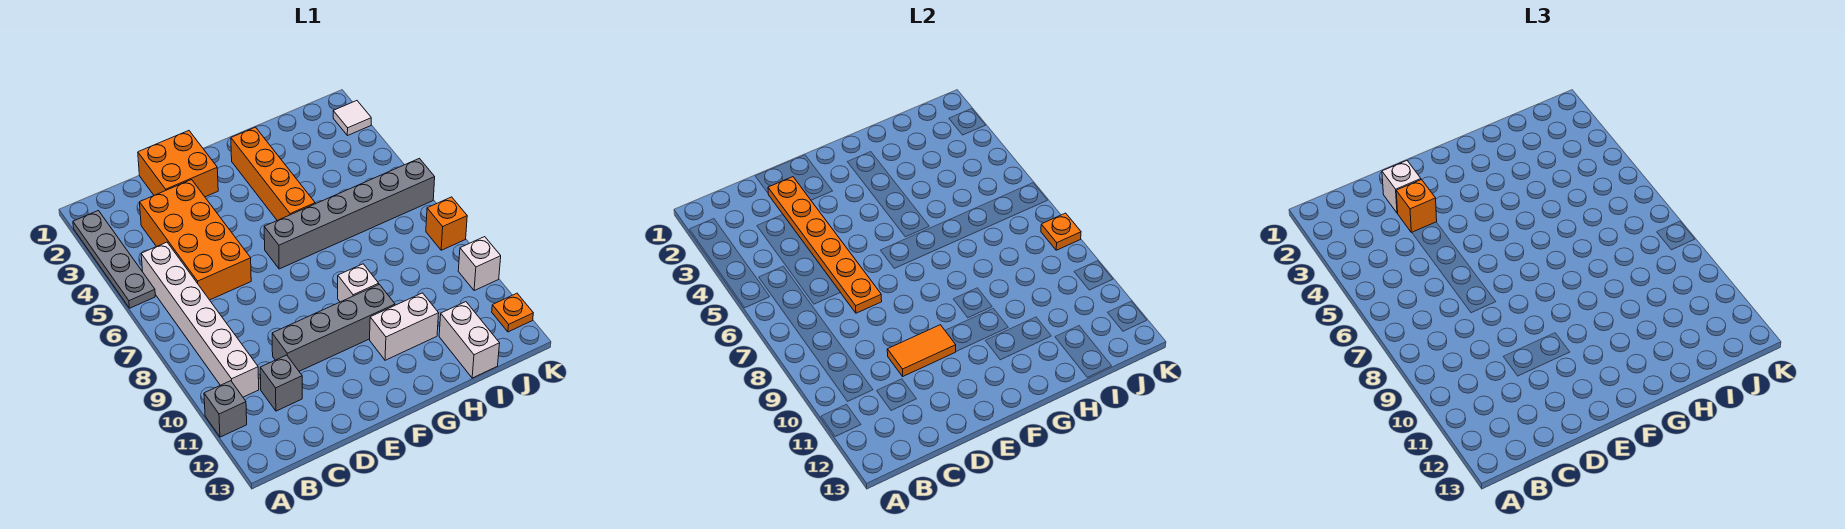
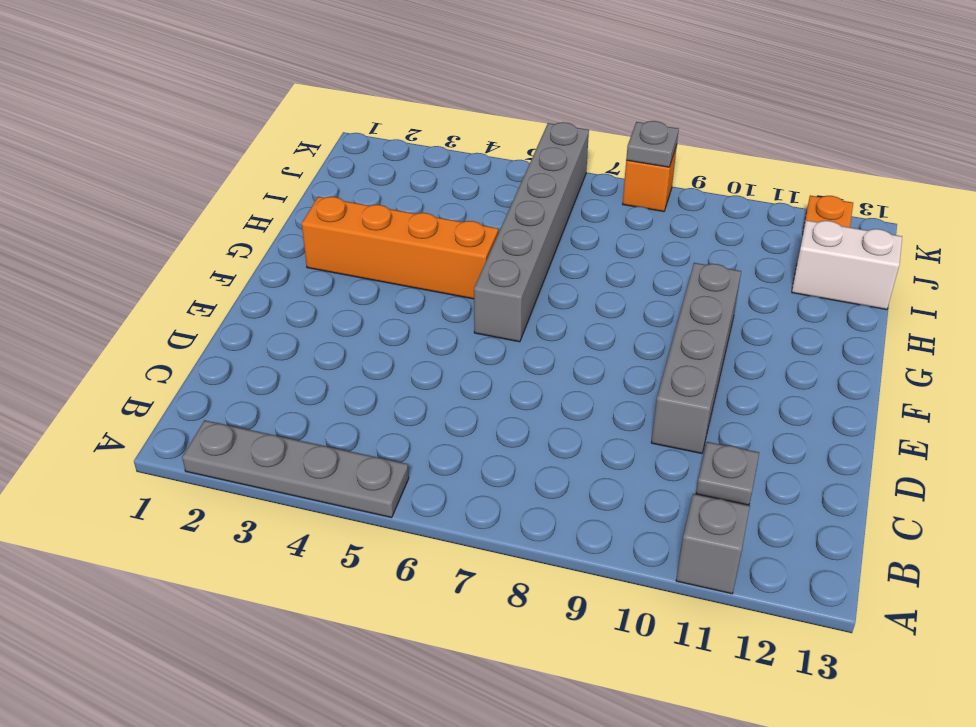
grey plate C11 level 1 -> grey brick C11 level 1
grey plate K8 level 2 -> orange plate K8 level 2
none -> white brick B5:B10 level 1
none -> orange brick C3:D6 level 1
none -> orange brick D1:E2 level 1

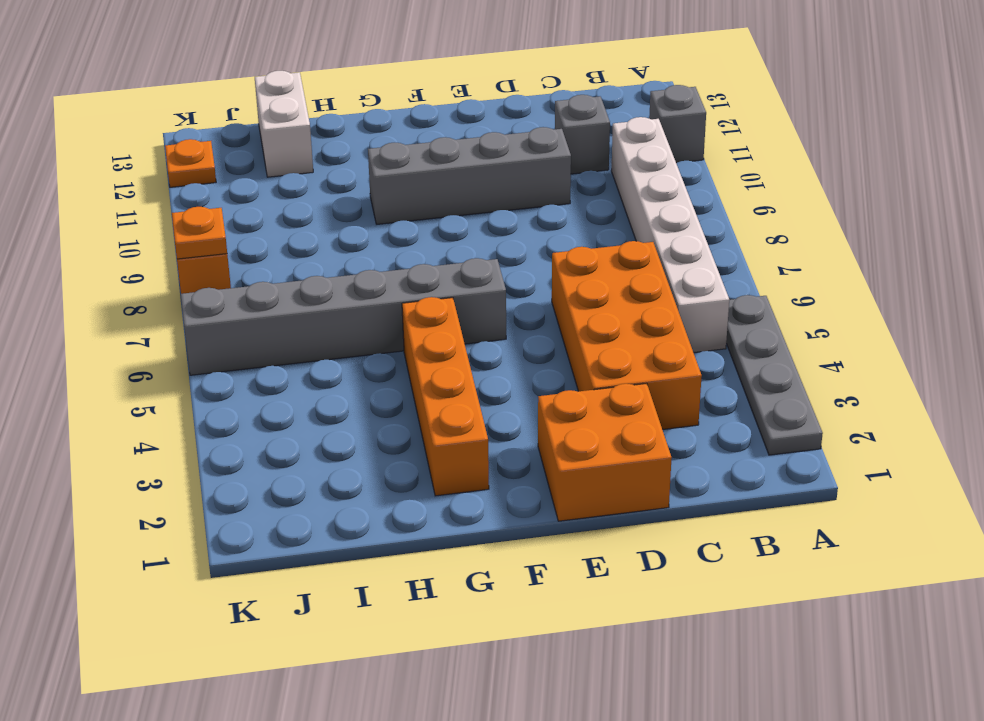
none -> white brick G9 level 1
none -> white brick G11:H11 level 1
none -> white tile K2 level 1

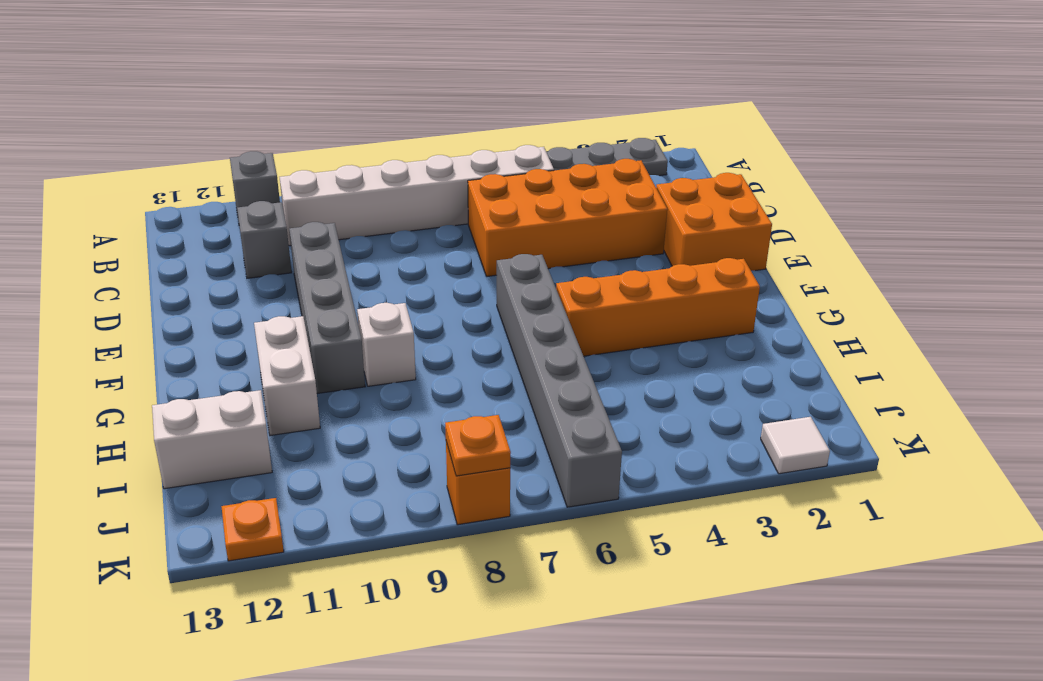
none -> white brick K10 level 1
none -> orange plate D2:D7 level 2
none -> orange tile D10:E10 level 2

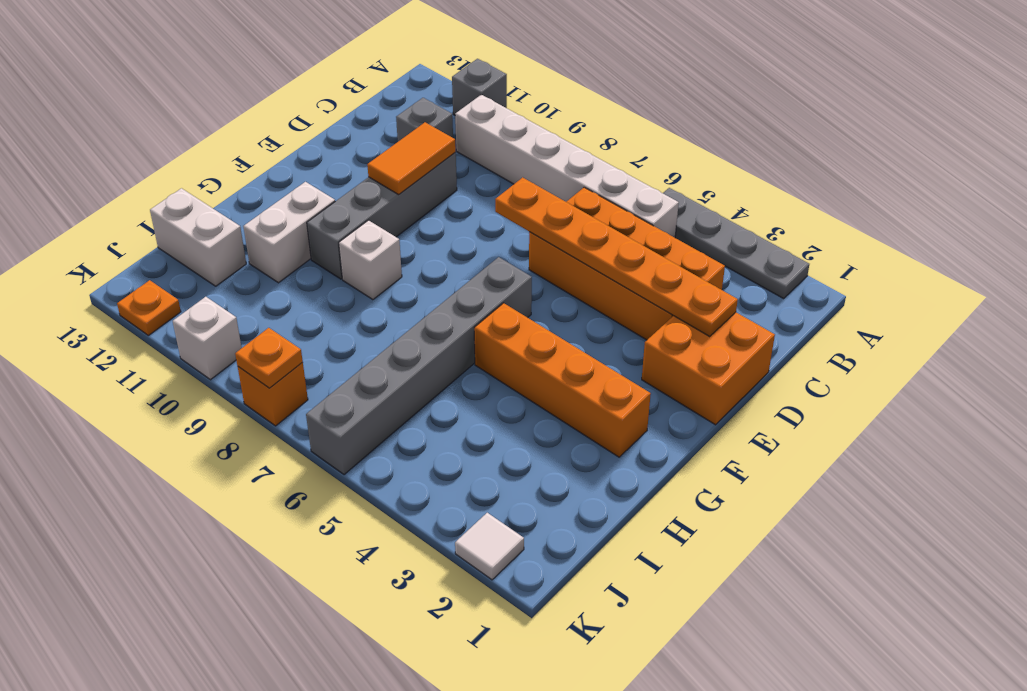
none -> white brick D2 level 3
none -> orange brick D3 level 3

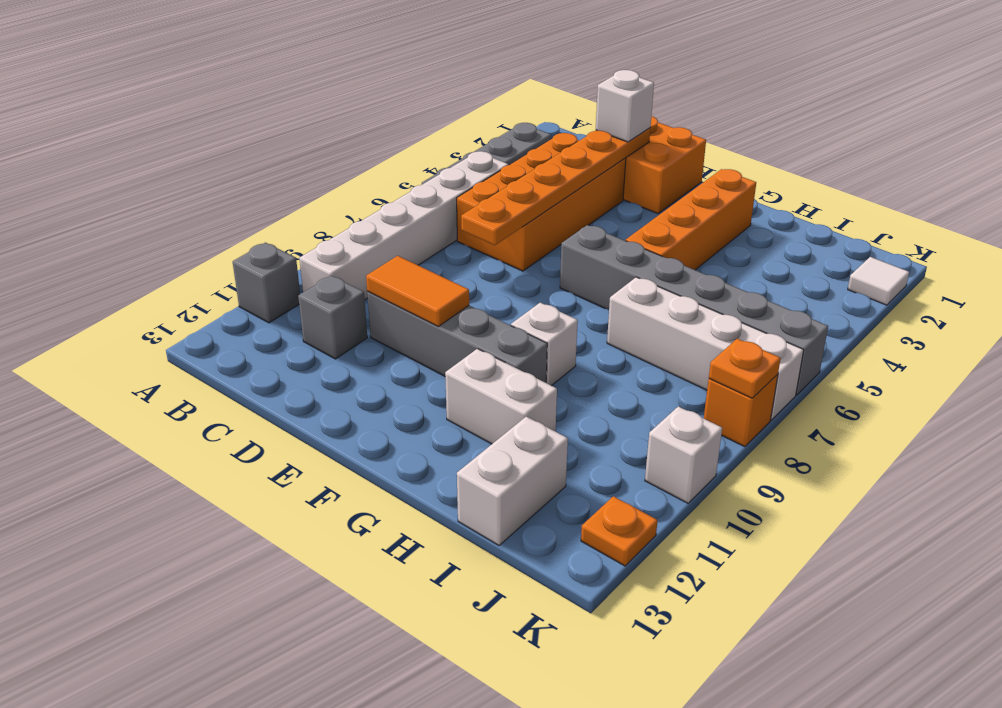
white brick H7:K7 level 1 -> none
none -> orange brick D3 level 3

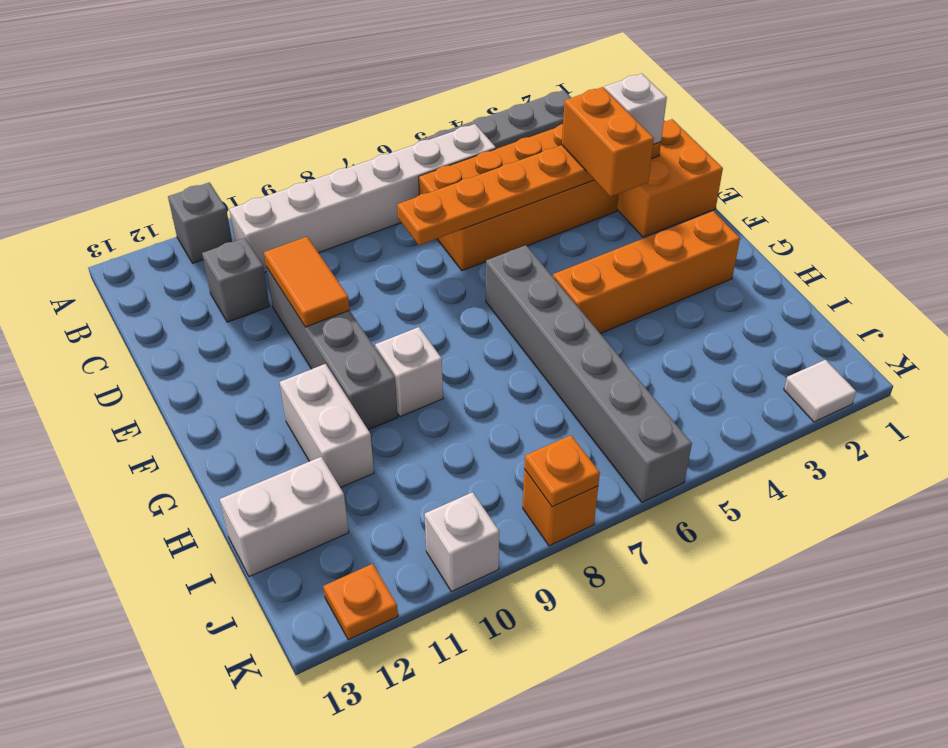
orange brick D3:E3 level 3 -> orange brick D3 level 3

